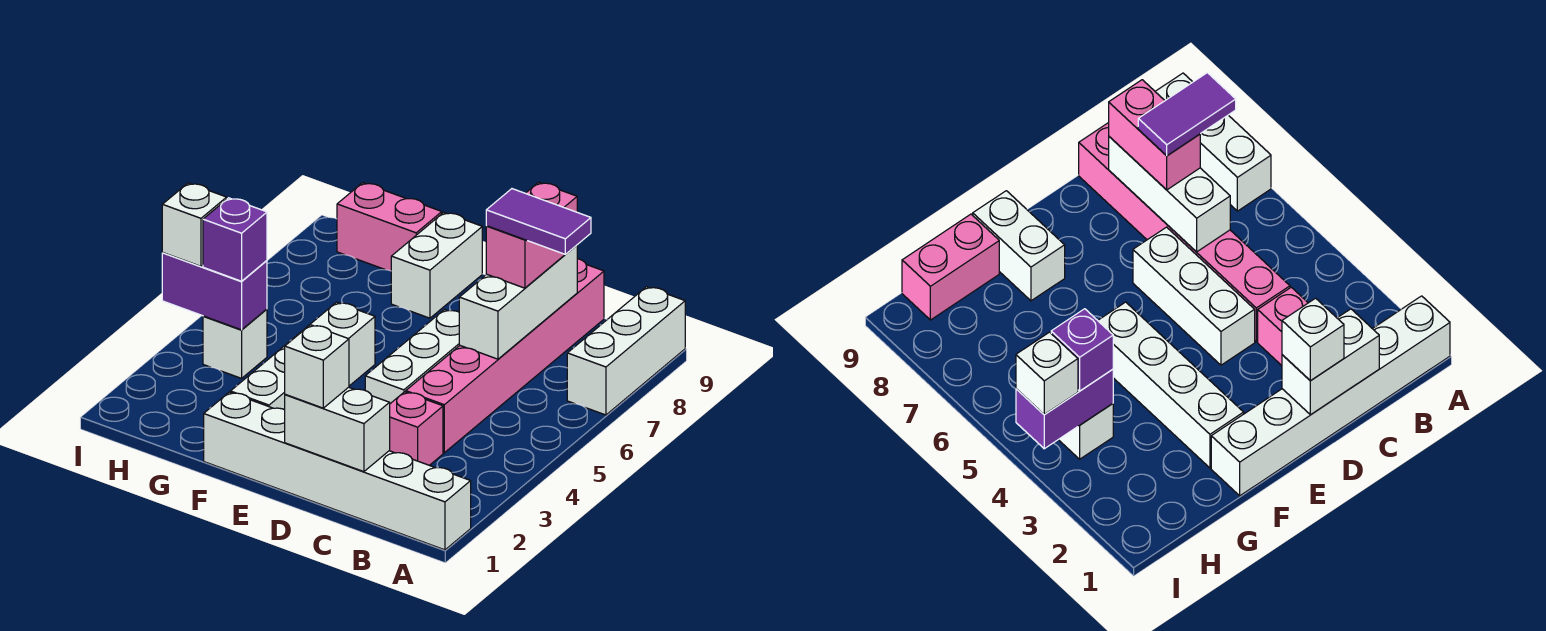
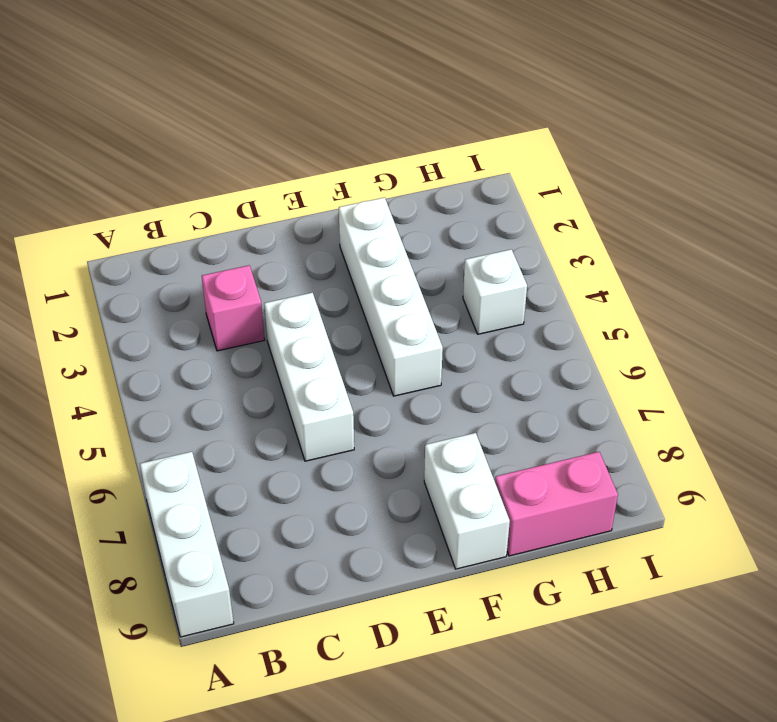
none -> white brick A1:F1 level 1
none -> pink brick C4:C9 level 1
none -> white brick C1:D1 level 2

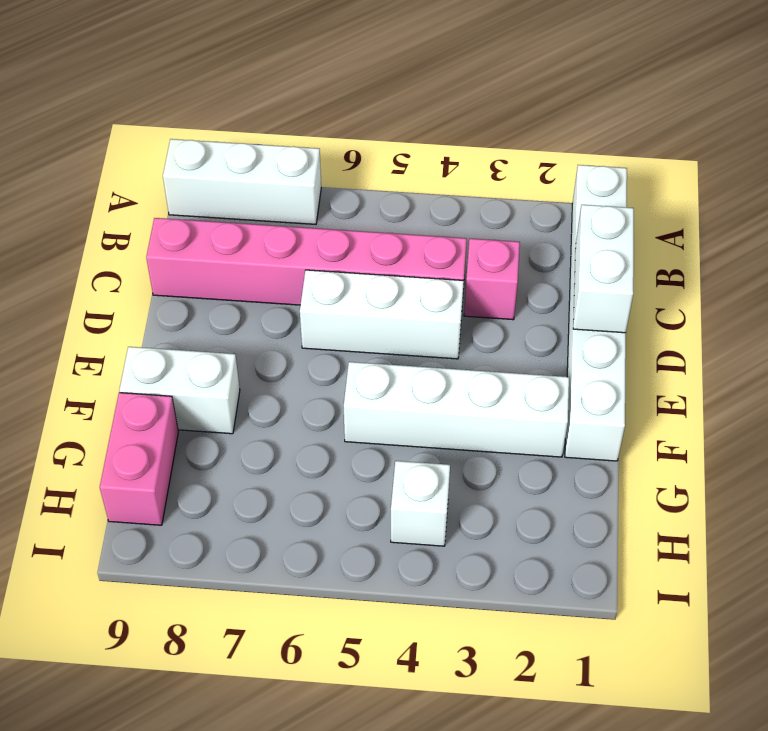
none -> white brick C6:C8 level 2
none -> purple brick H4:I4 level 2
none -> pink brick C7:C8 level 3

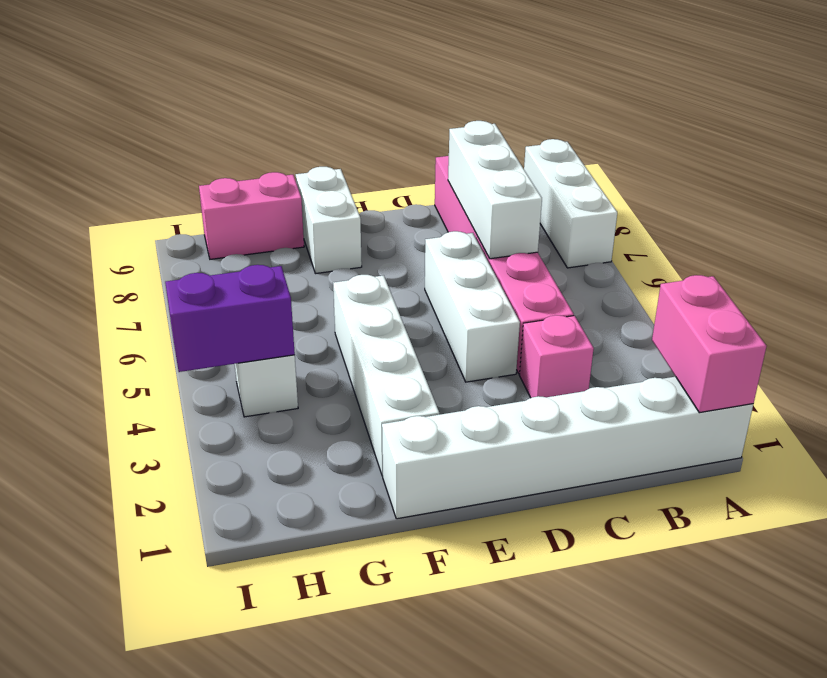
pink brick A1:A2 level 2 -> pink brick C7:C8 level 3
none -> white brick C1:D1 level 2
none -> white brick D1 level 3
none -> purple brick H4 level 3

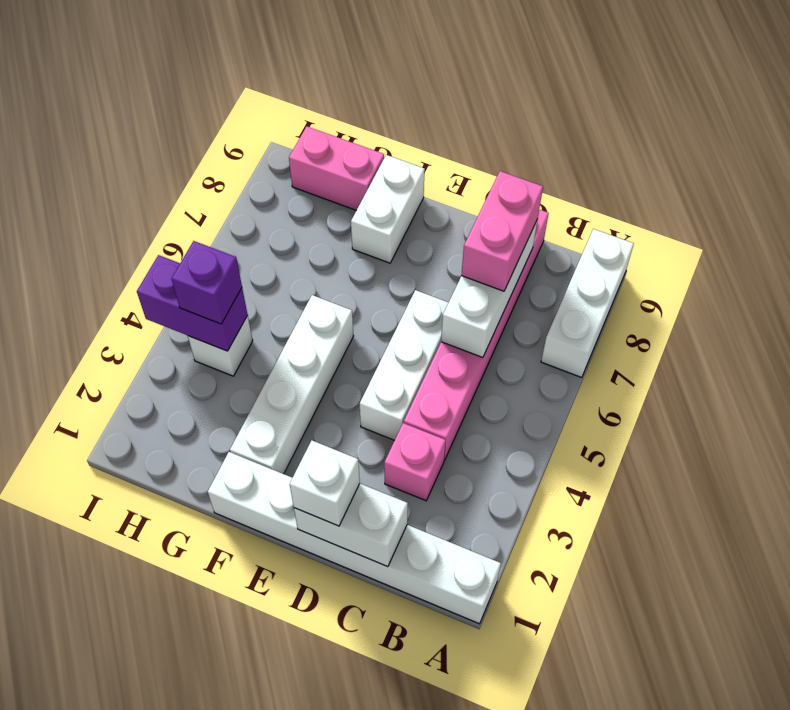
none -> white brick I4 level 3
none -> purple tile B7:C7 level 4

